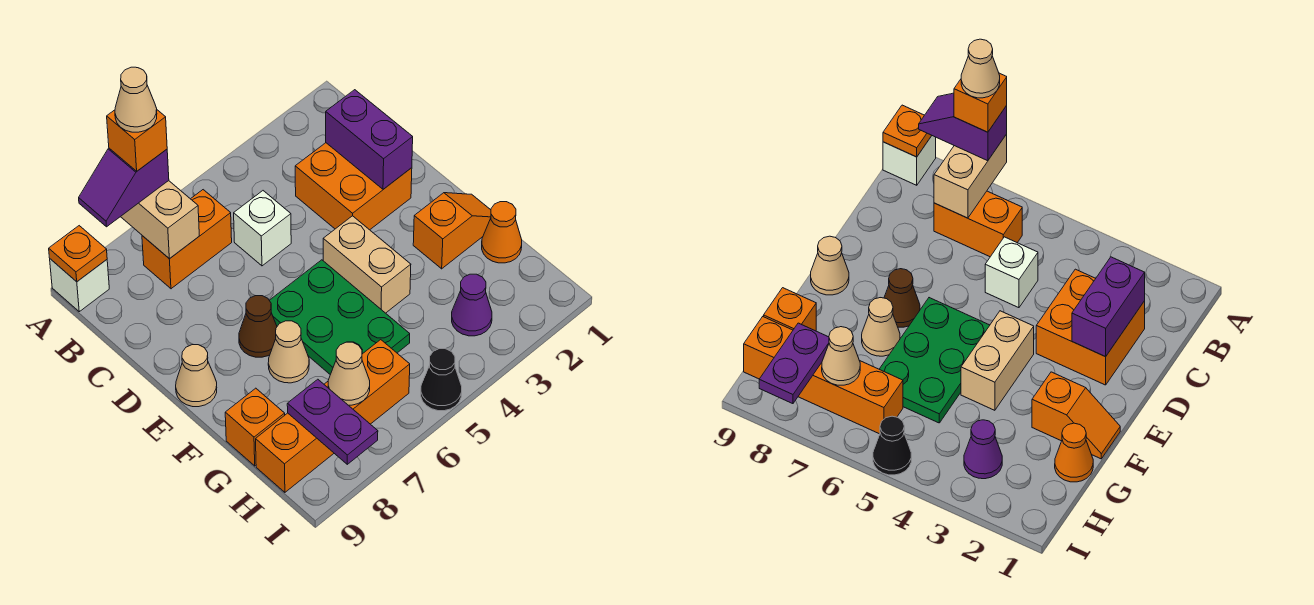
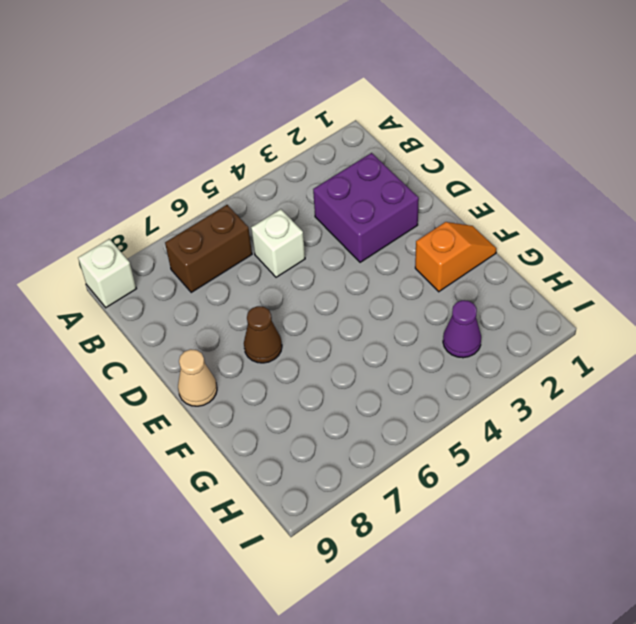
brown brick B6:B7 level 1 -> orange brick B6:B7 level 1
purple brick C2:D3 level 1 -> orange brick C2:D3 level 1
none -> tan brick E4:F4 level 1
none -> green plate E5:G6 level 1
none -> tan cone F7 level 1

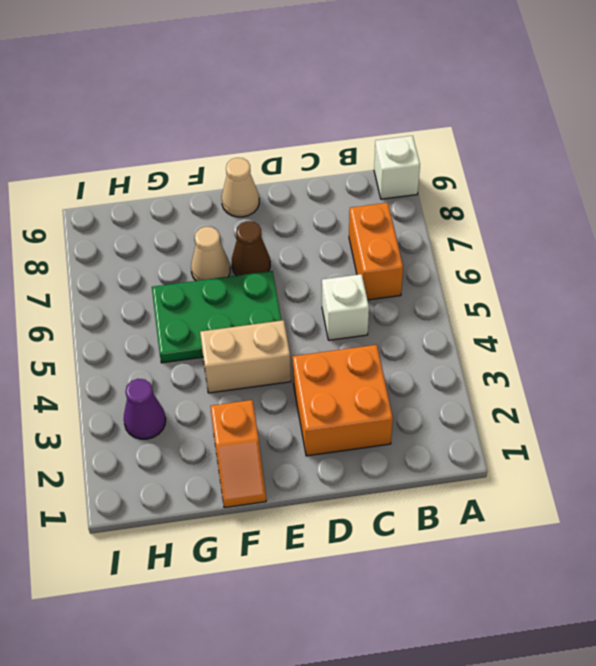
none -> orange cone G1 level 1
none -> orange brick G9 level 1
none -> orange brick H6:H9 level 1

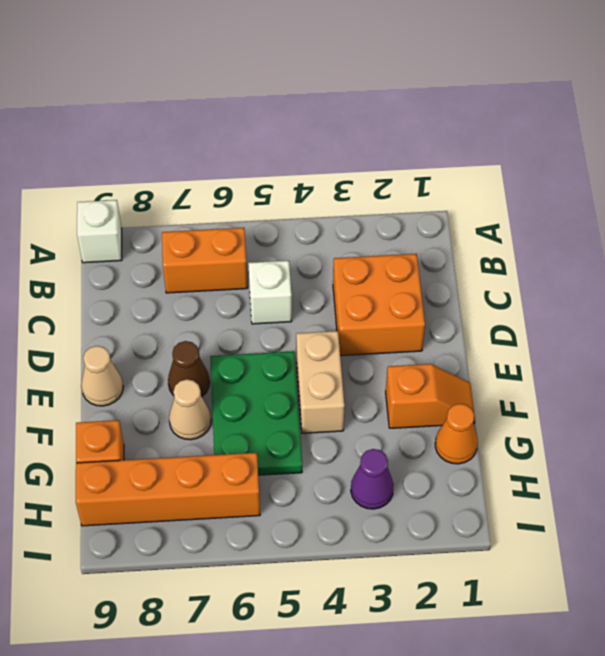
none -> black cone I5 level 1
none -> tan brick A7:B7 level 2
none -> orange plate A9 level 2

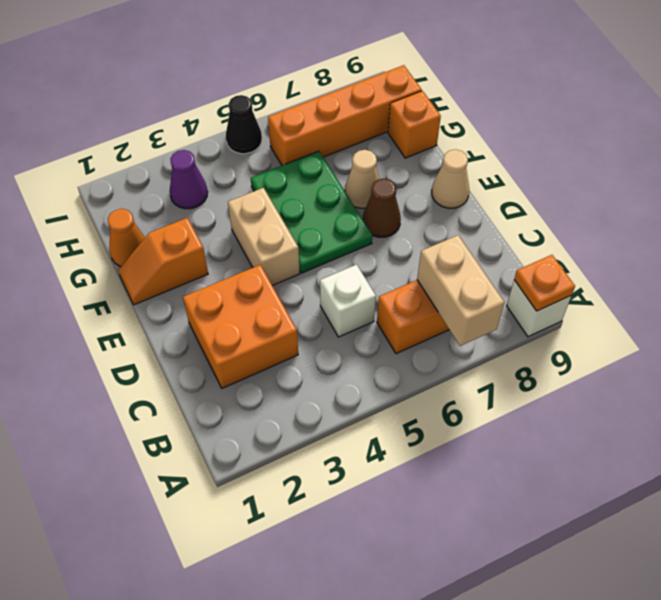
none -> purple brick C2:D2 level 2
none -> tan cone H7 level 2
none -> purple plate H8:I8 level 2

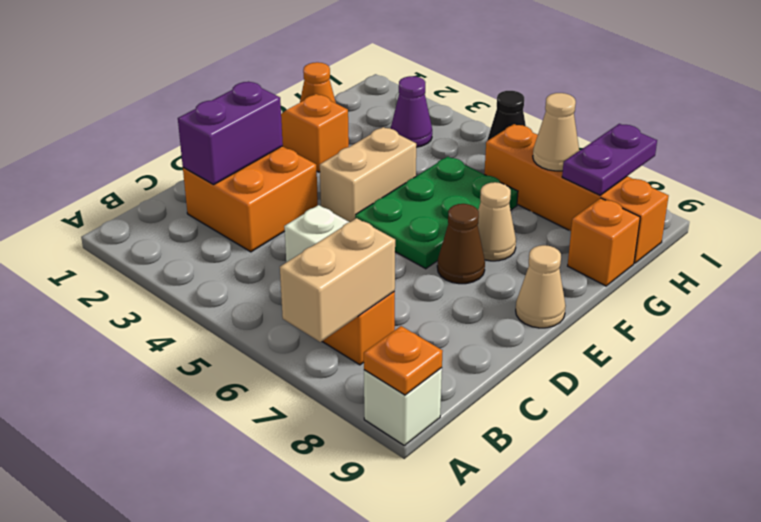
none -> purple slope A7:A8 level 3 top 7
none -> orange brick A7 level 4
none -> tan cone A7 level 5

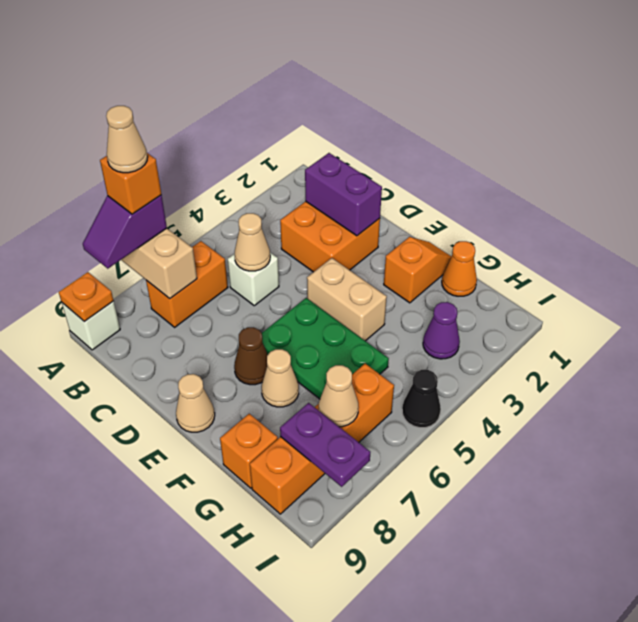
tan cone C5 level 2 -> none

